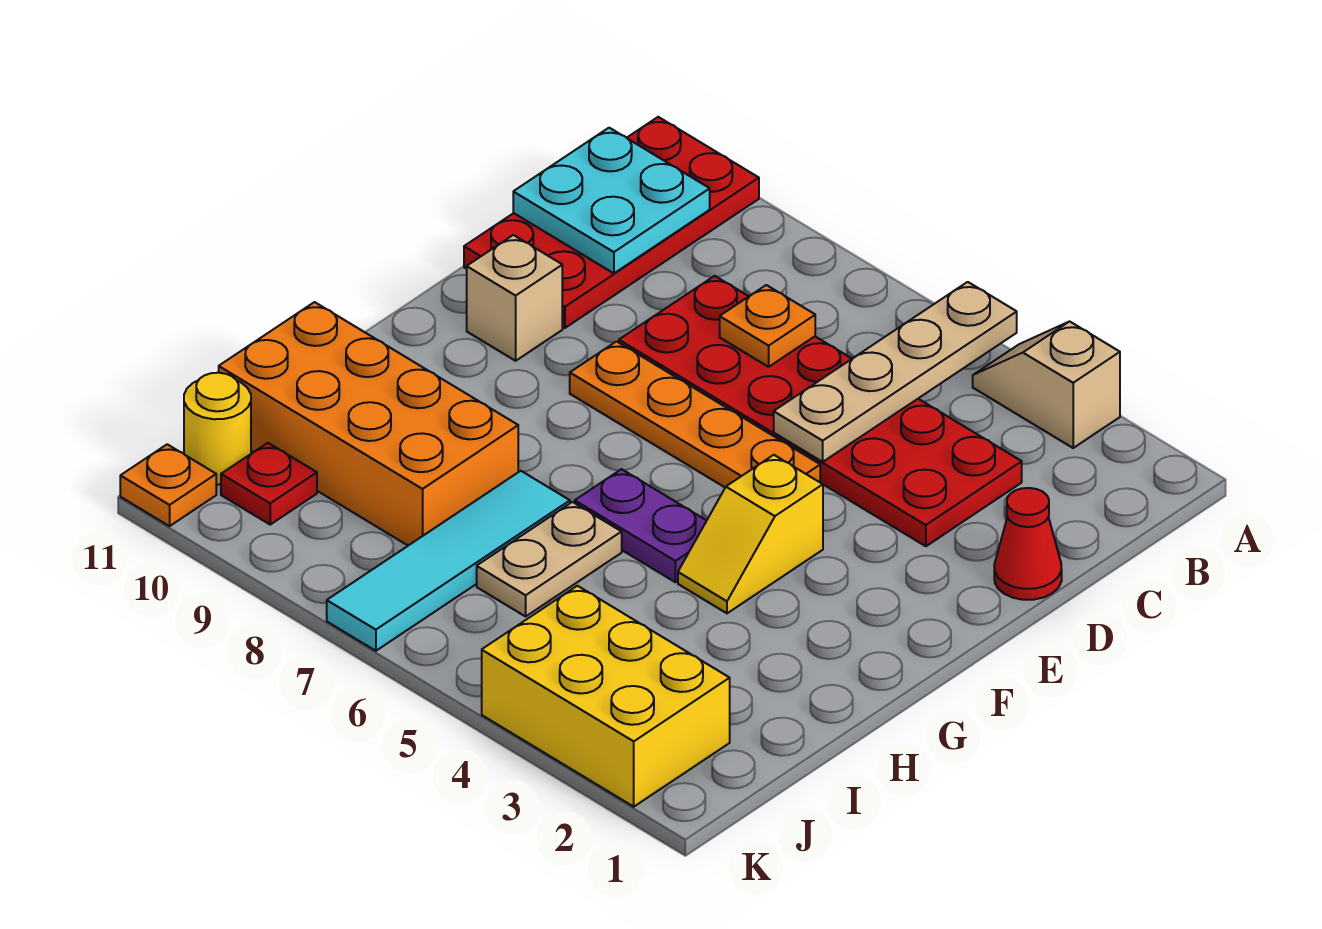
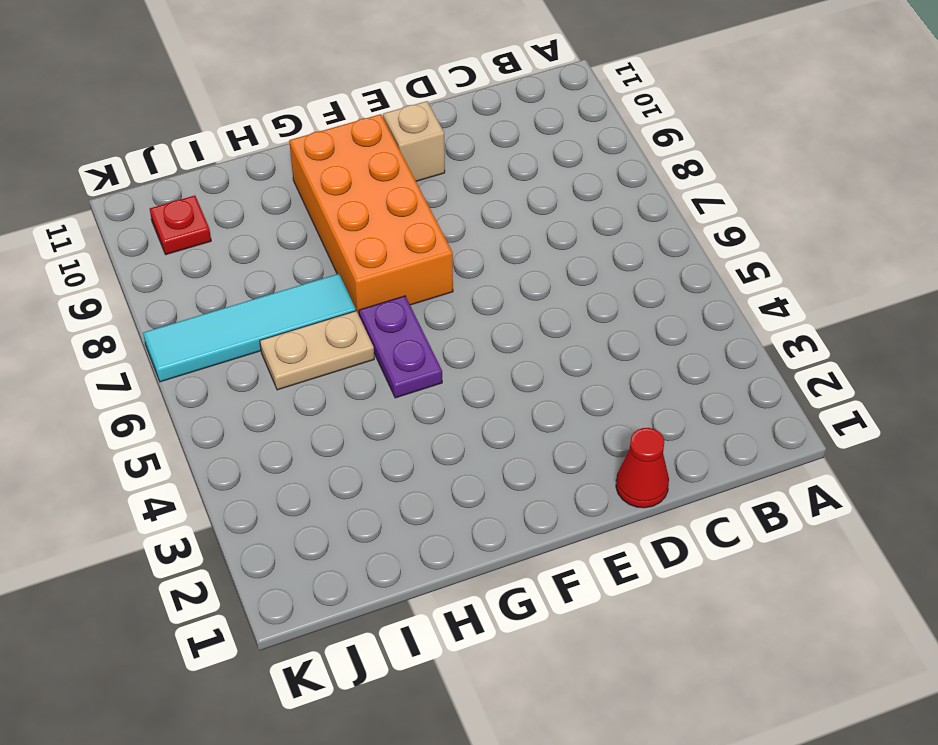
orange brick F7:G10 level 1 -> orange brick H8:I11 level 1
none -> tan slope A3:A4 level 1 top 3
none -> red plate A10:D11 level 1
none -> red plate C3:D8 level 1

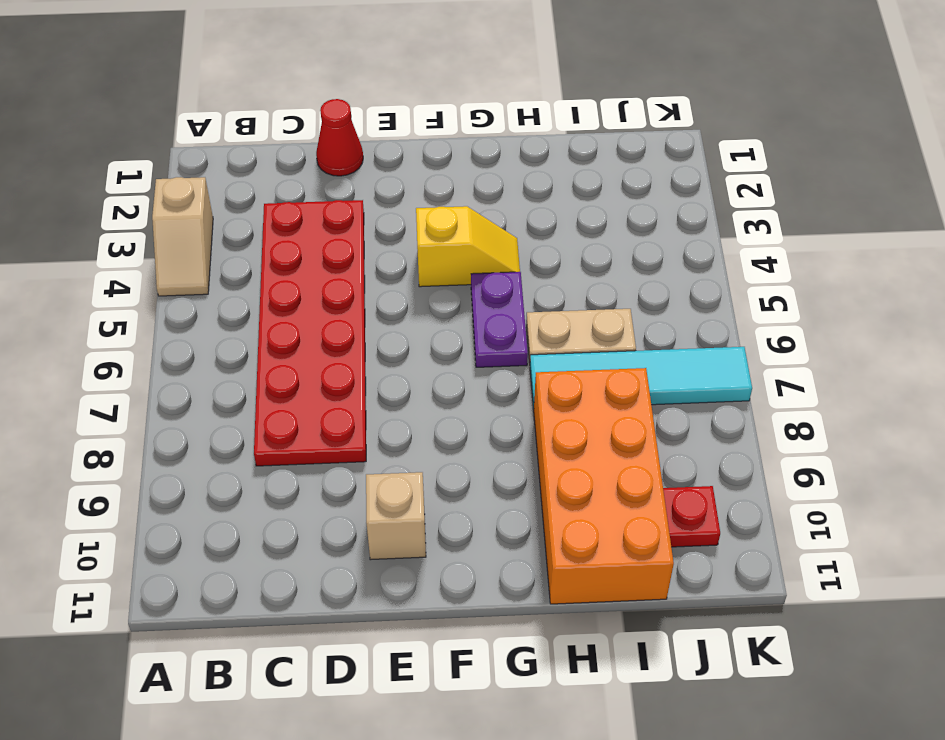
none -> red plate A10:D11 level 1
none -> orange plate E5:E8 level 1
none -> yellow brick J2:K4 level 1

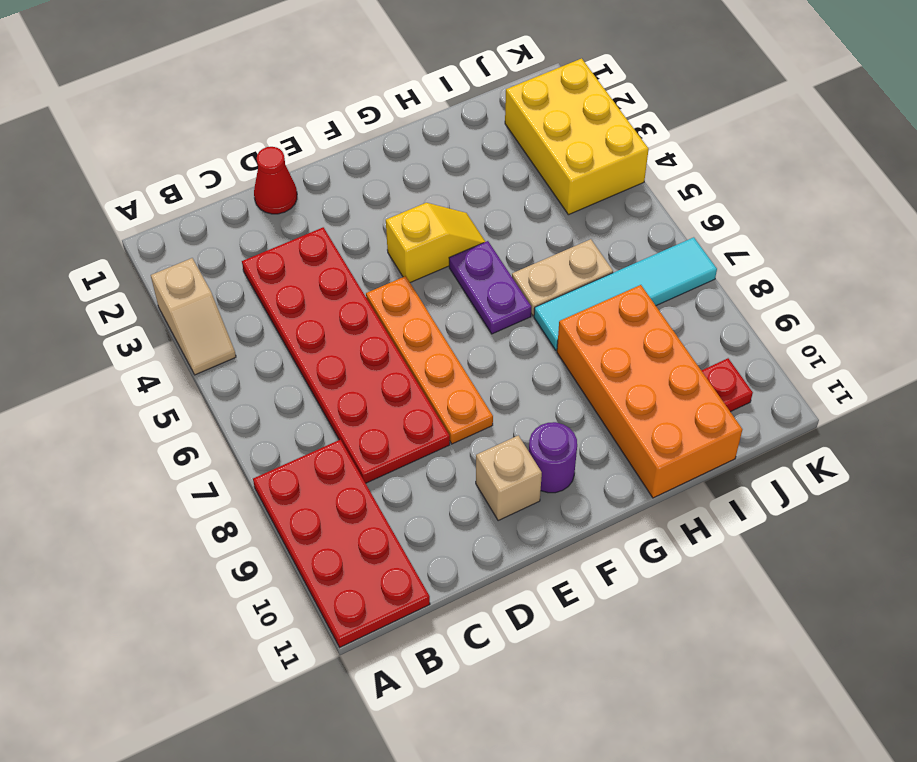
red plate A8:B11 level 1 -> red plate A10:D11 level 1
purple round brick F10 level 1 -> none
none -> yellow round brick J11 level 1
none -> orange plate K11 level 1
none -> tan plate A5:D5 level 2

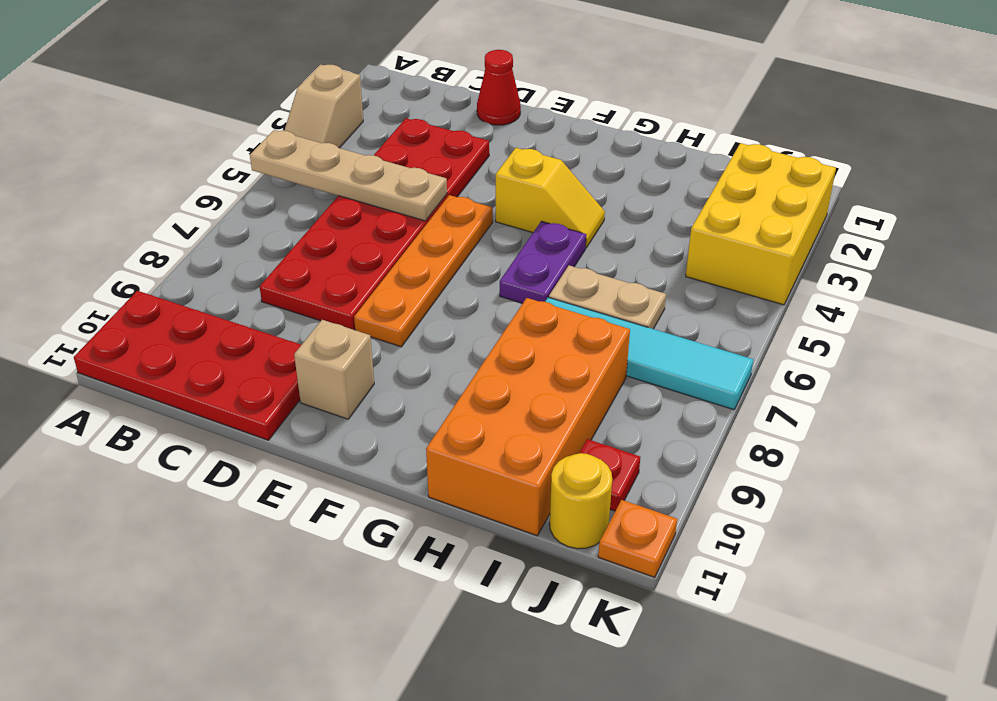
none -> cyan plate B10:C11 level 2
none -> orange plate C7 level 2

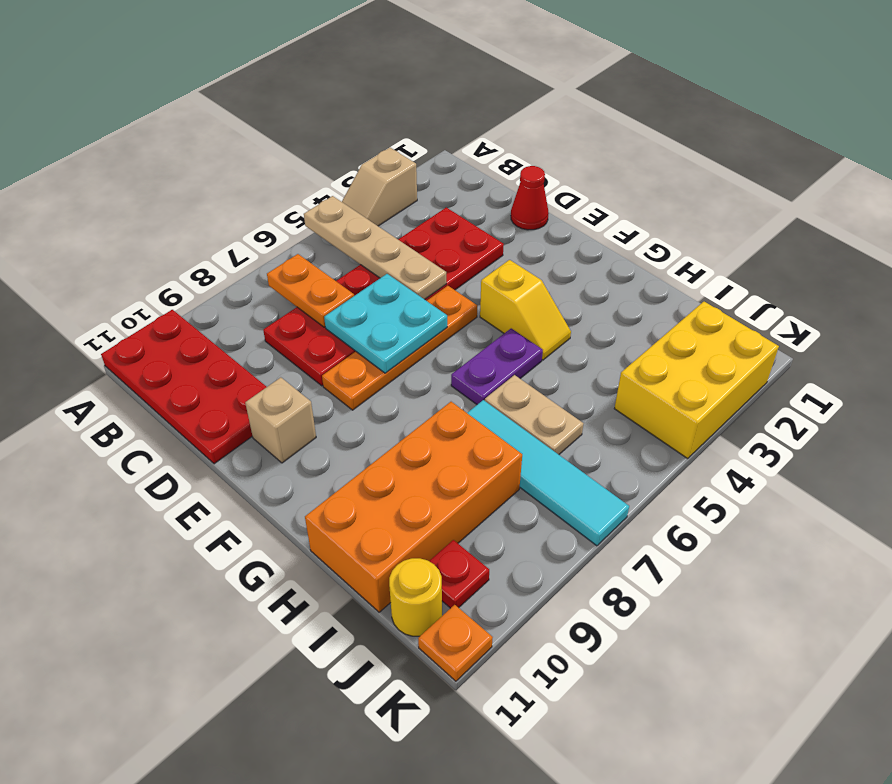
orange plate B7:C7 level 2 -> orange plate C7 level 2
cyan plate D6:E7 level 2 -> cyan plate B10:C11 level 2

